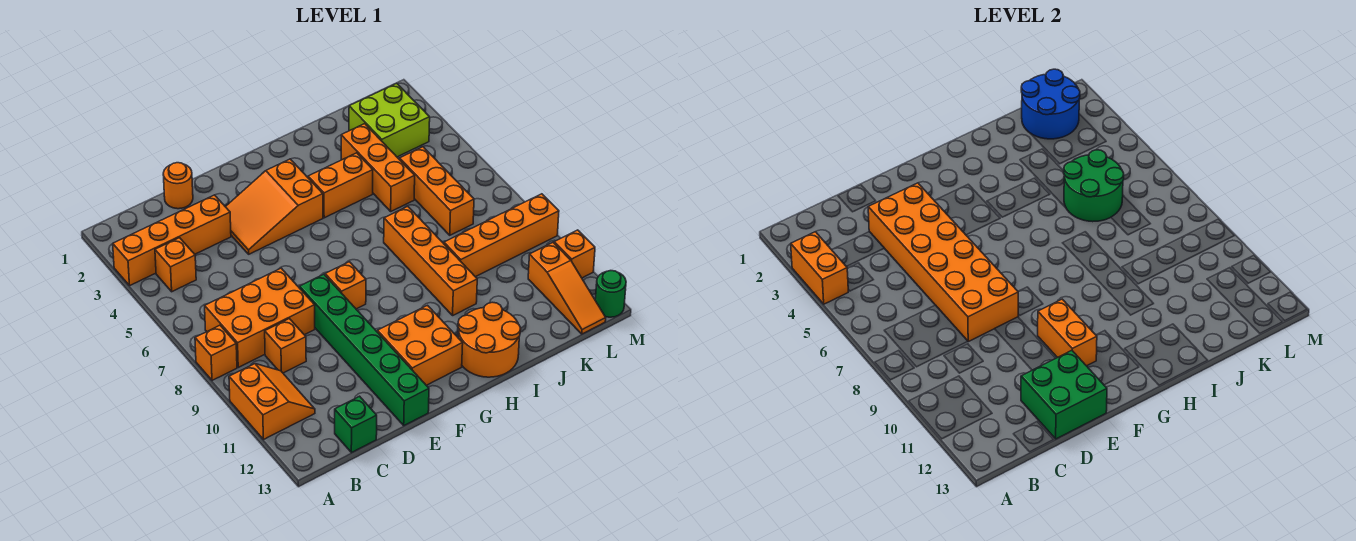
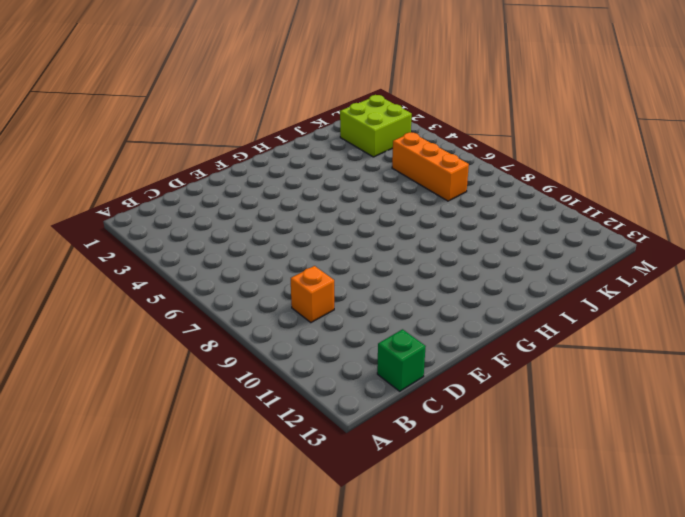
none -> orange brick A3:D3 level 1
none -> orange brick A8 level 1
none -> orange slope A10:B11 level 1 top A

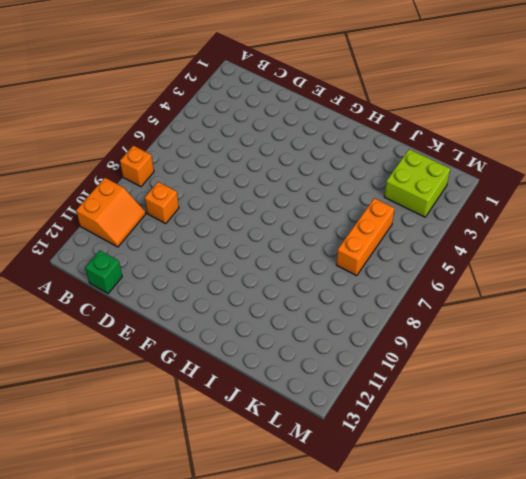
none -> orange brick A3:D3 level 1
none -> orange brick B4 level 1
none -> orange brick B7:D8 level 1

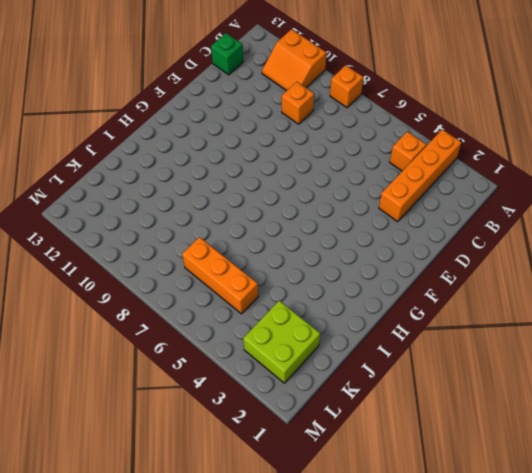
none -> orange brick B7:D8 level 1
none -> orange round brick D1 level 1
none -> orange slope E3:G4 level 1 top G

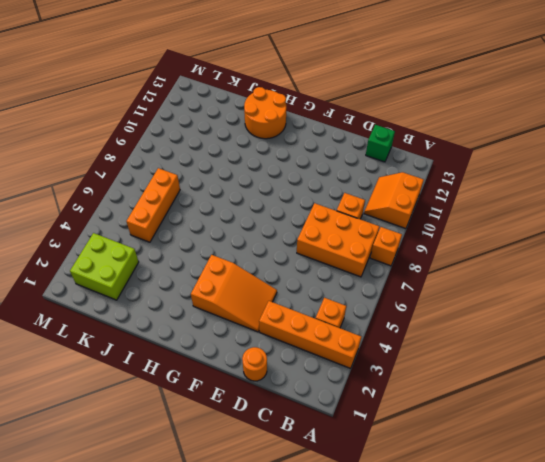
none -> green brick E8:E13 level 1
none -> orange brick F8 level 1
none -> orange brick F11:G12 level 1

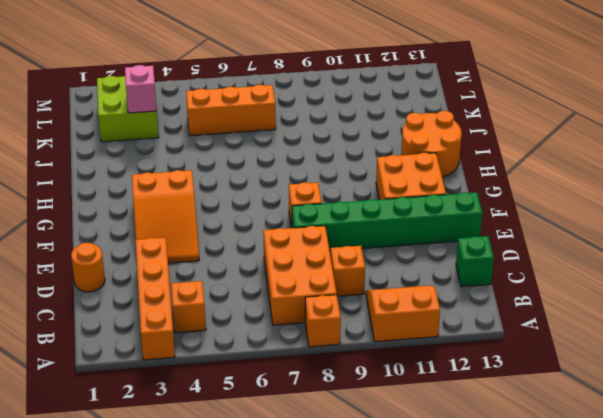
pink brick K3 level 2 -> none
none -> orange brick H4:I4 level 1
none -> orange brick I7:I10 level 1
none -> orange brick J3:J5 level 1

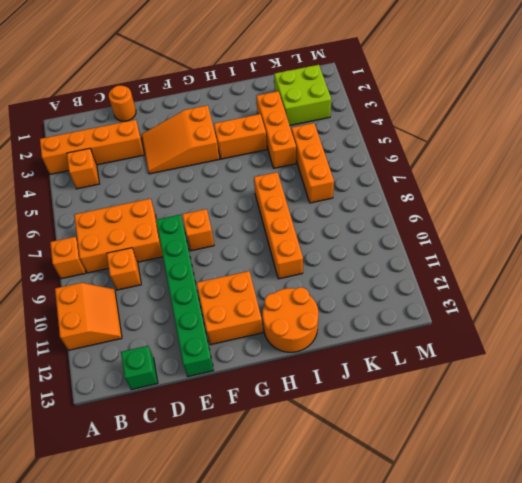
none -> orange brick J9:M9 level 1
none -> orange slope L11:L13 level 1 top 11
none -> orange brick M11 level 1

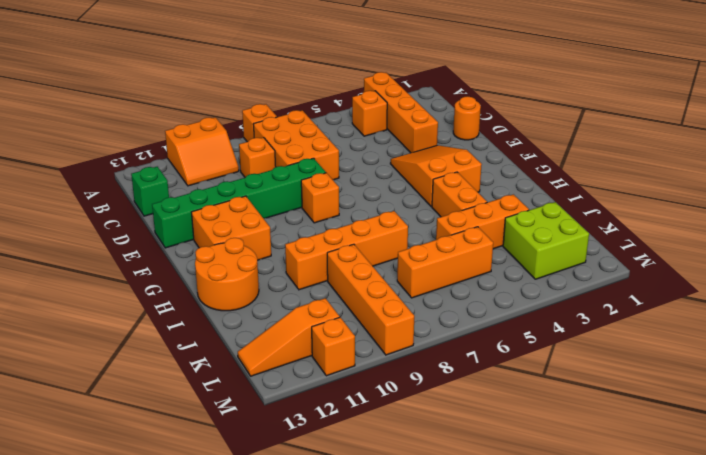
none -> green round brick M13 level 1
none -> orange brick A3:A4 level 2
none -> orange brick D3:E8 level 2

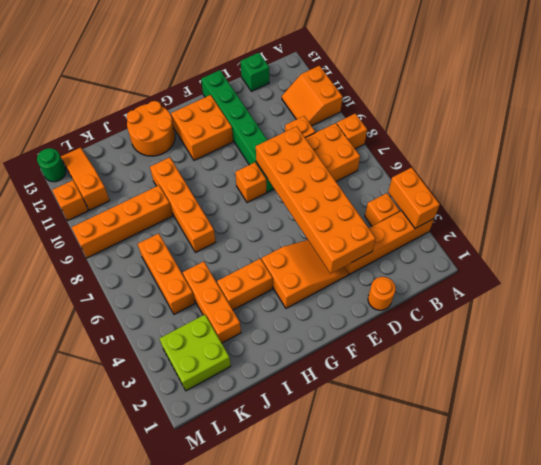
none -> green brick D12:E13 level 2
none -> orange brick F10:F11 level 2
none -> green round brick J5:K6 level 2

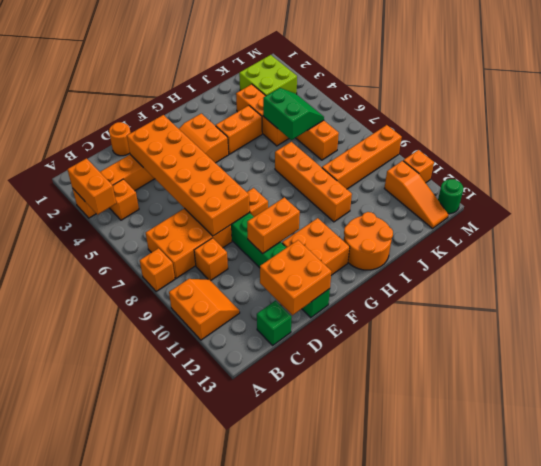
orange brick D12:E13 level 2 -> green brick D12:E13 level 2
orange brick E10:F10 level 2 -> orange brick F10:F11 level 2
green slope J5:K6 level 2 top J -> green round brick J5:K6 level 2
none -> blue round brick K1:L2 level 2

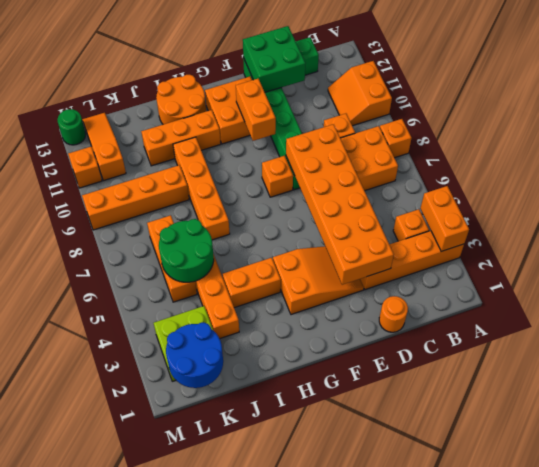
orange brick H11:J11 level 1 -> none

